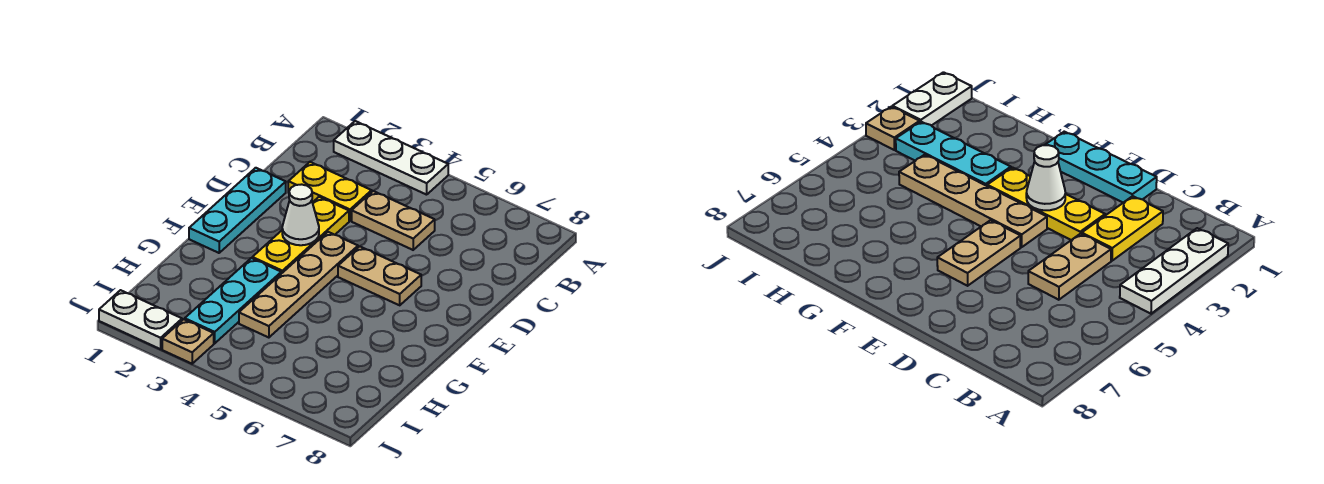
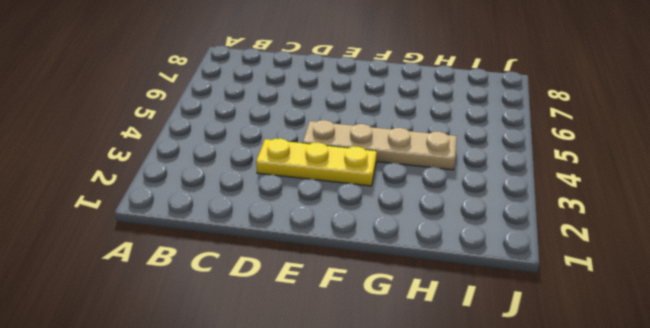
none -> white plate A2:A4 level 1
none -> yellow plate C2:C3 level 1

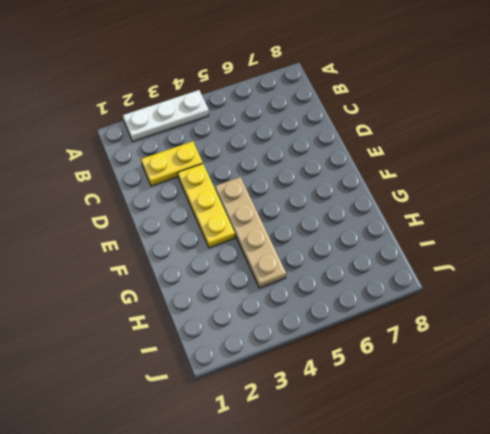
none -> tan plate C4:C5 level 1
none -> cyan plate D1:F1 level 1

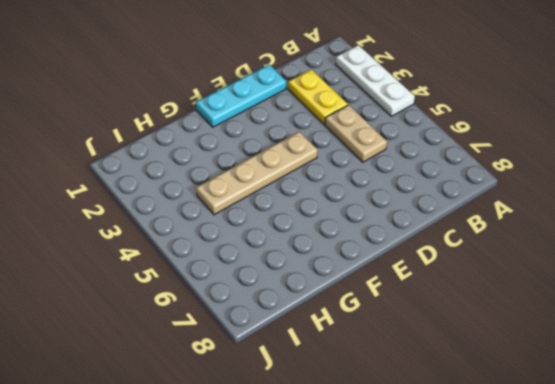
none -> yellow plate D3:F3 level 1
none -> tan plate E5:E6 level 1

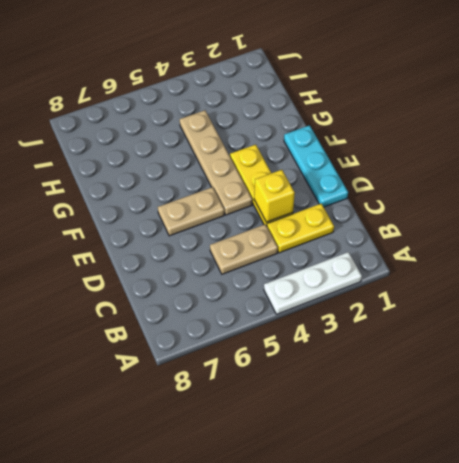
yellow brick D3 level 2 -> none
none -> cyan plate G3:I3 level 1
none -> white plate J1:J2 level 1

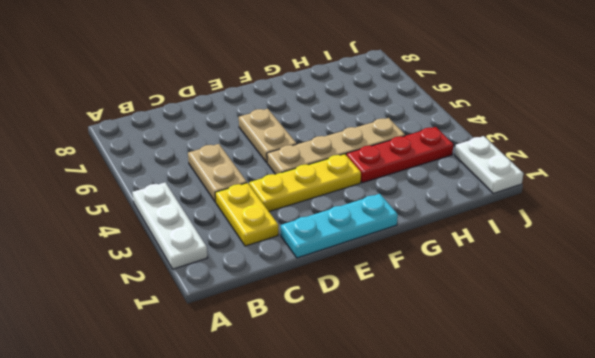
red plate G3:I3 level 1 -> cyan plate G3:I3 level 1
none -> tan plate J3 level 1
none -> white cone E3 level 2

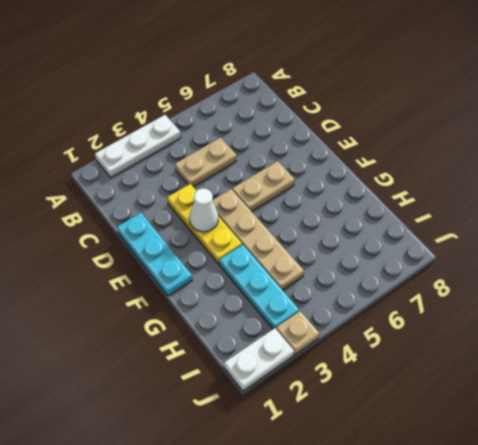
none -> yellow plate C2:C3 level 1

